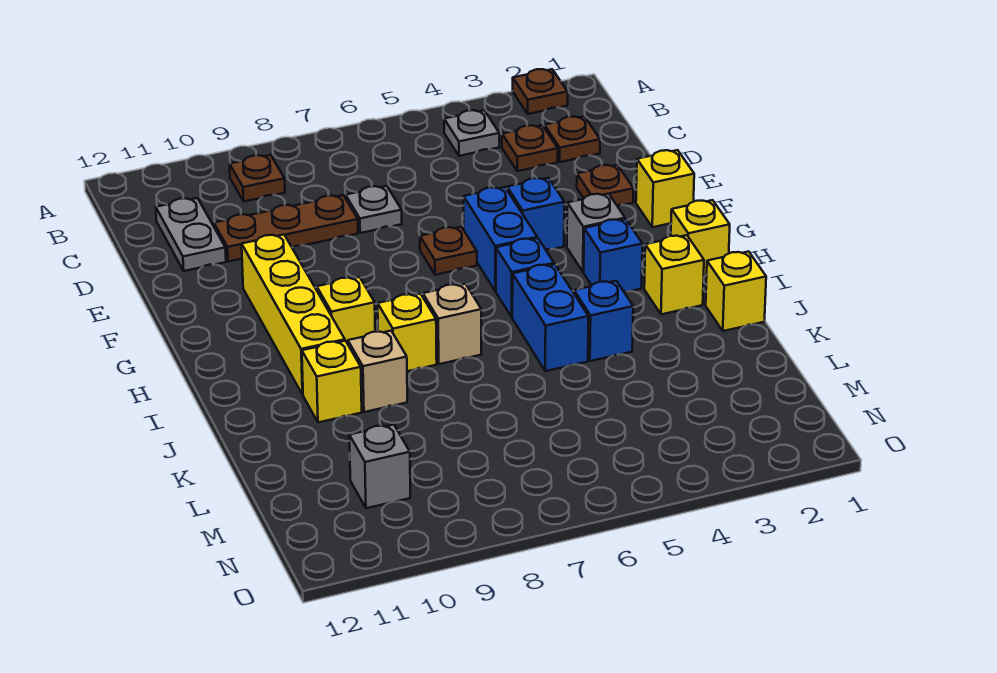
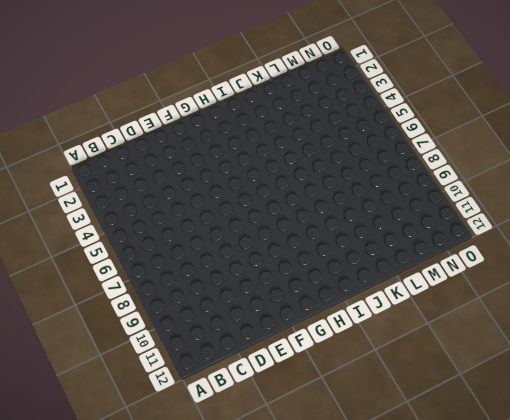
none -> brown plate A2 level 1
none -> grey plate B4 level 1
none -> brown plate B9 level 1

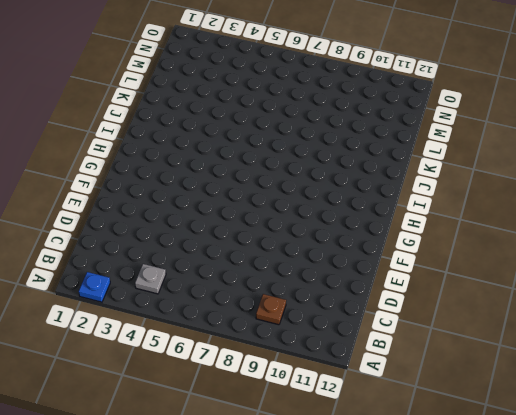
blue plate A2 level 1 -> brown plate A2 level 1
none -> brown plate C2 level 1
none -> brown plate C3 level 1
none -> grey plate C11:D11 level 1

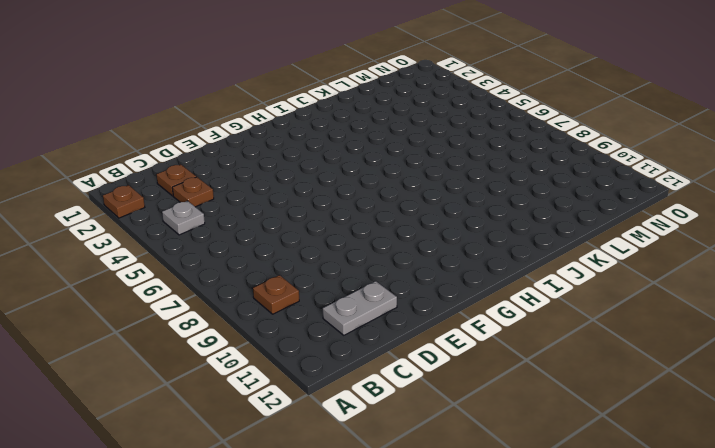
none -> grey plate D7 level 1
none -> brown plate D8:D10 level 1
none -> brown plate E2 level 1

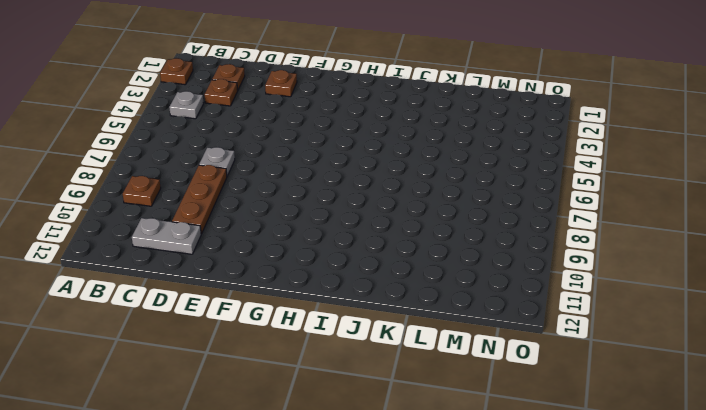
none -> yellow brick F1 level 1
none -> blue brick F4 level 1
none -> blue brick F5:G5 level 1

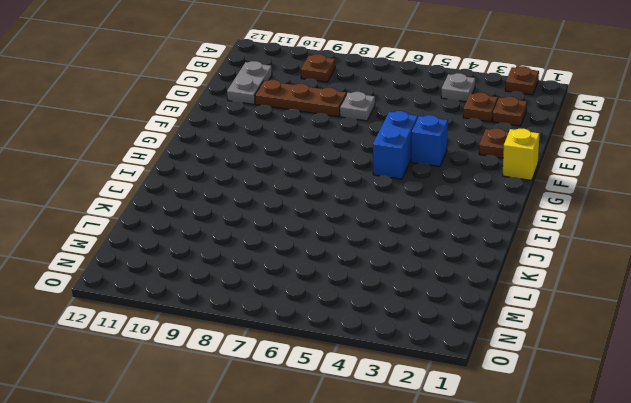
none -> brown plate F6 level 1
none -> yellow brick F10:I10 level 1
none -> grey brick G3 level 1

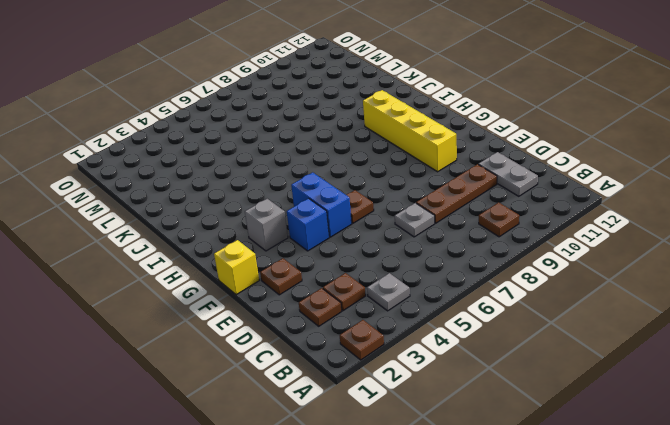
none -> yellow brick H1 level 1
none -> blue brick H3 level 1
none -> blue brick H5 level 1

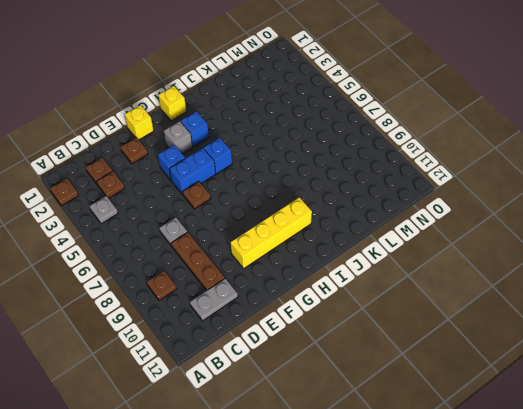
none -> yellow brick H9 level 1
none -> yellow brick I2 level 1
none -> blue brick I5:J5 level 1

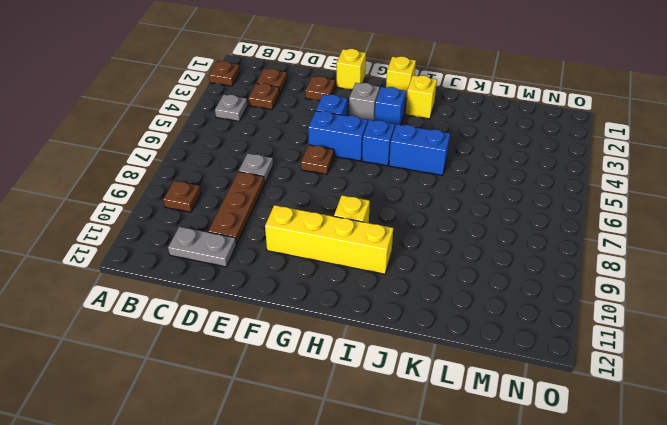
none -> tan brick I7 level 1
none -> yellow brick I8 level 1
none -> yellow brick J1 level 1

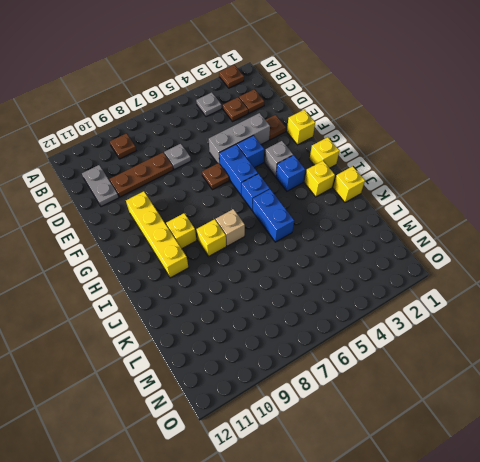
grey brick E3:E5 level 1 -> none
none -> blue brick J4 level 1
none -> tan brick J9 level 1
none -> yellow brick J10 level 1

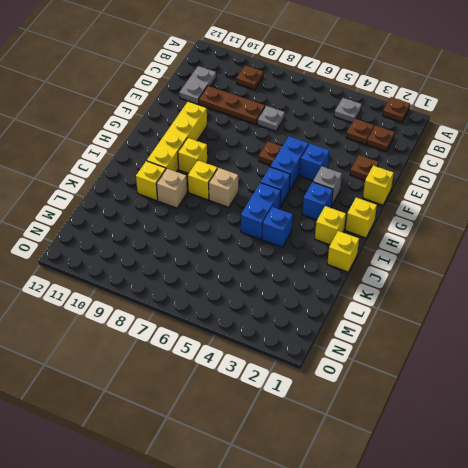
none -> grey brick M10 level 1

